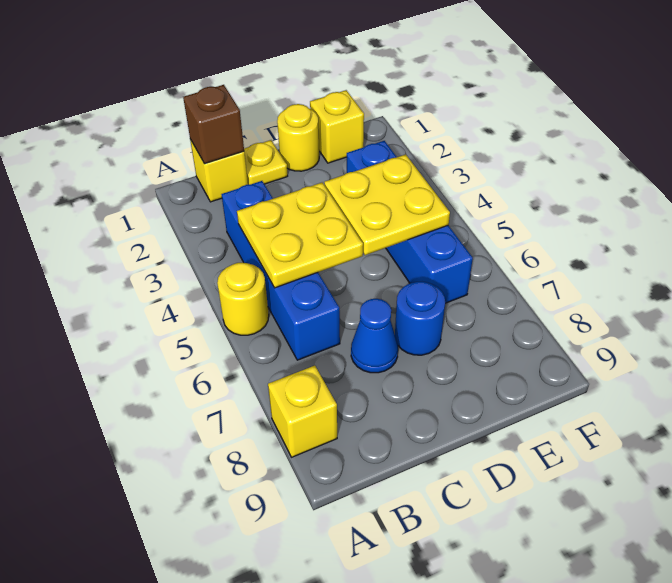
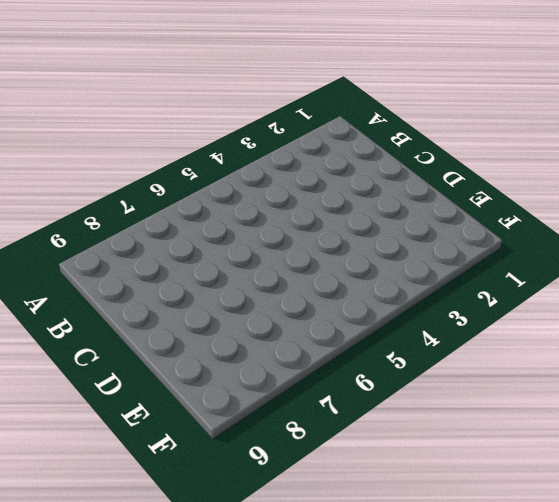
none -> yellow round brick A5 level 1
none -> yellow brick A8 level 1
none -> yellow brick B1 level 1

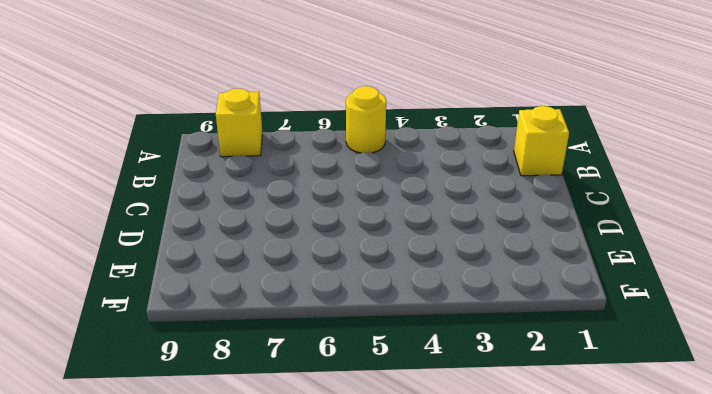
none -> blue brick B3:B6 level 1
none -> yellow plate C1 level 1
none -> blue cone C7 level 1

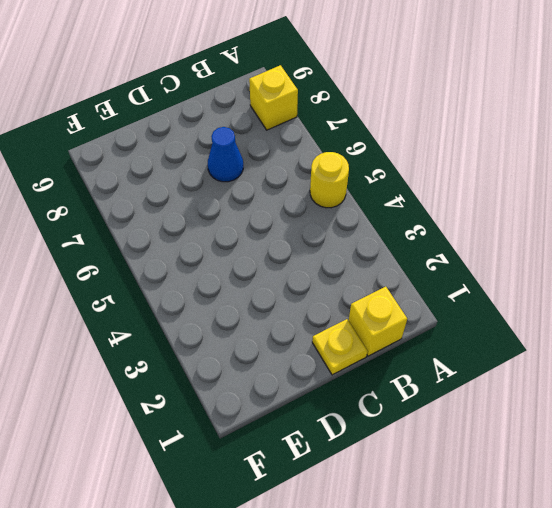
none -> blue brick B3:B6 level 1
none -> yellow round brick D1 level 1
none -> blue round brick D7 level 1

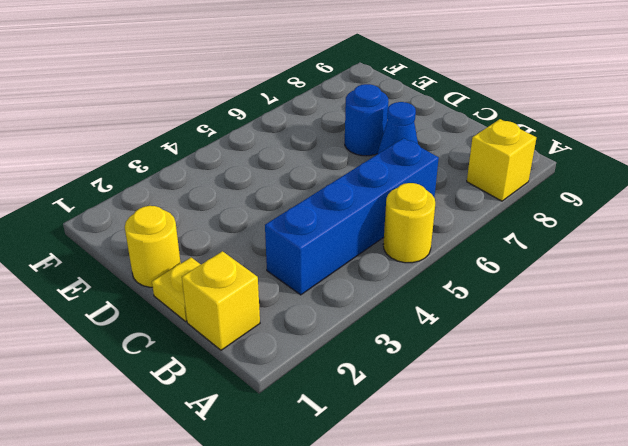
none -> yellow brick E1 level 1
none -> blue brick E3:E6 level 1
none -> brown brick B1 level 2

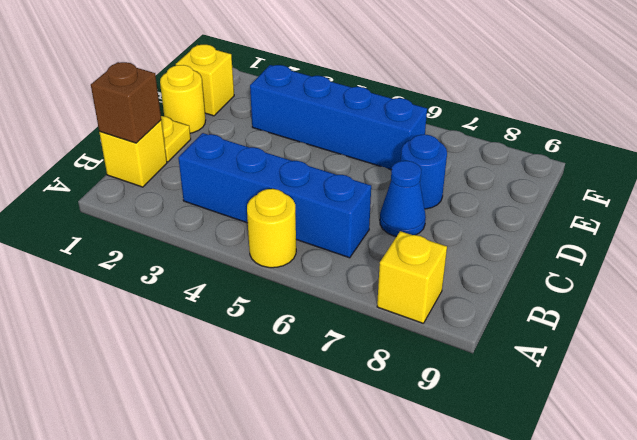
none -> yellow plate B4:C5 level 2
none -> yellow plate D4:E5 level 2

